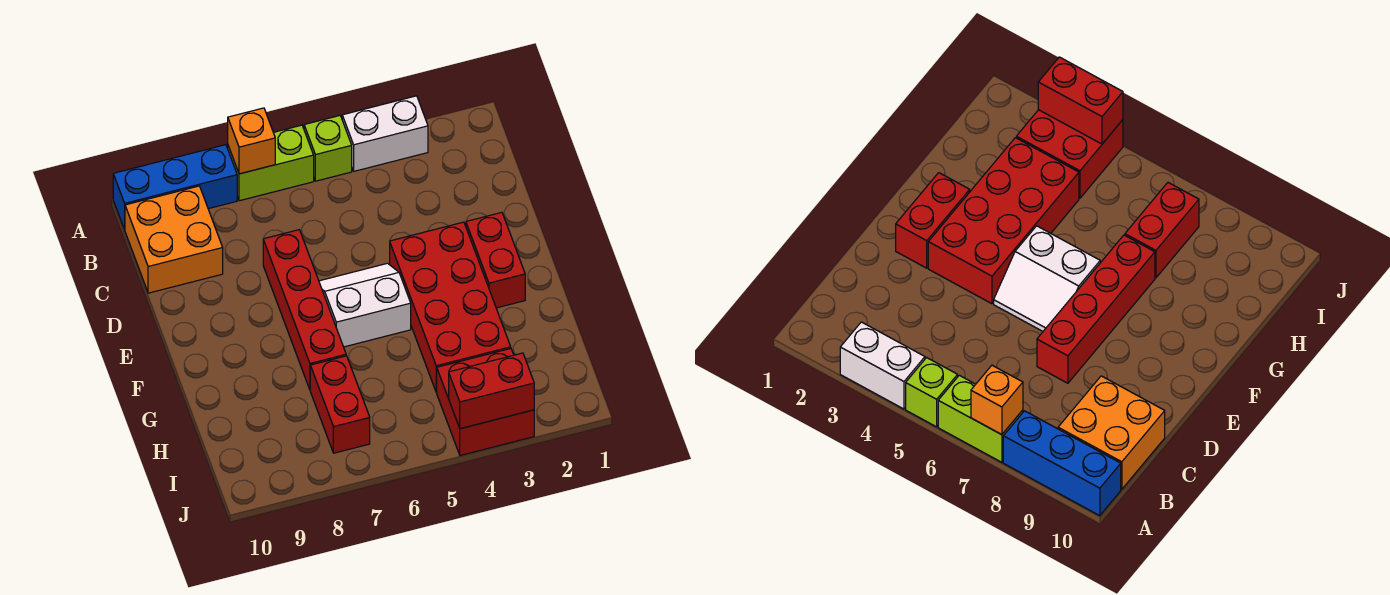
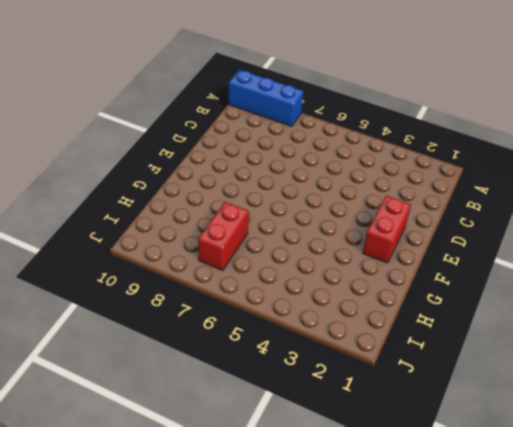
none -> white brick A3:A4 level 1
none -> lime brick A5 level 1
none -> lime brick A6:A7 level 1

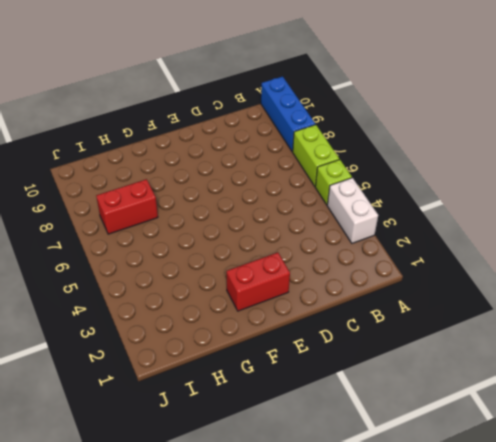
none -> orange brick B9:C10 level 1
none -> red brick D7:G7 level 1
none -> red brick E3:H4 level 1

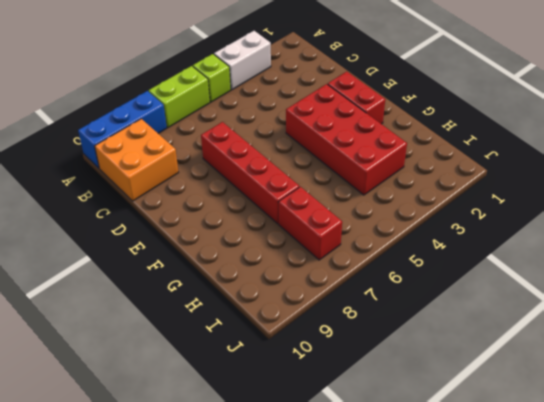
none -> white slope E5:F6 level 1 top F
none -> red brick I3:J4 level 1
none -> orange brick A7 level 2

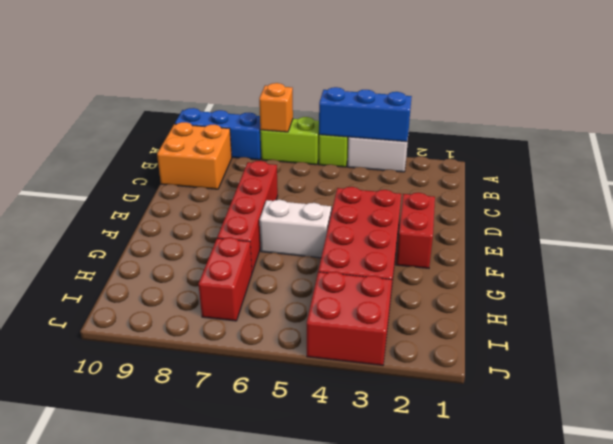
blue brick A3:A5 level 2 -> none
none -> red brick J3:J4 level 2

